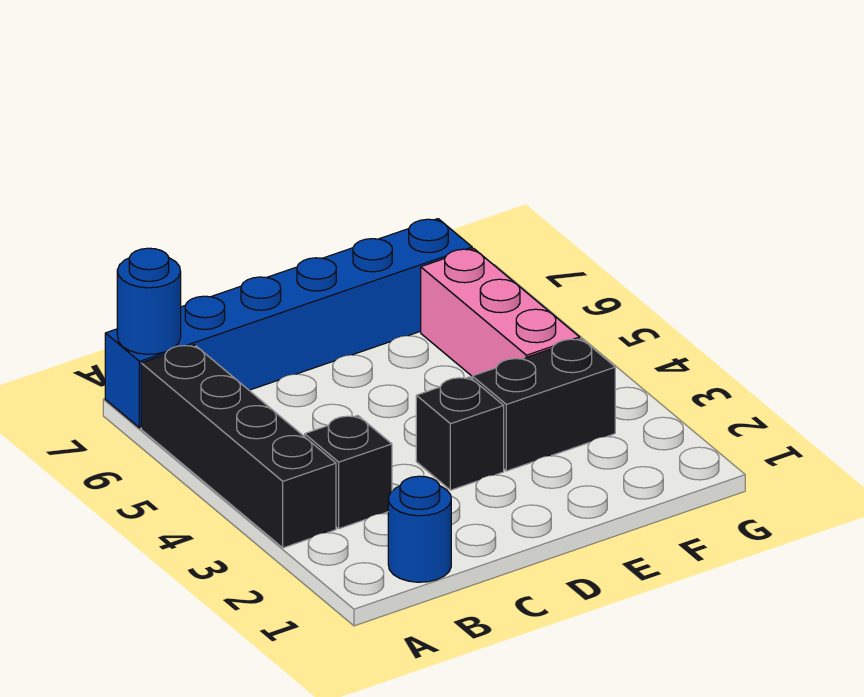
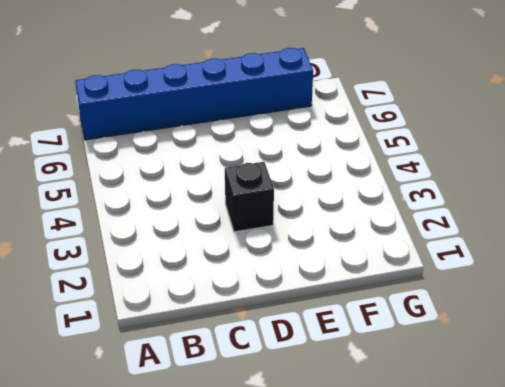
none -> black brick A3:A6 level 1
none -> blue round brick B1 level 1

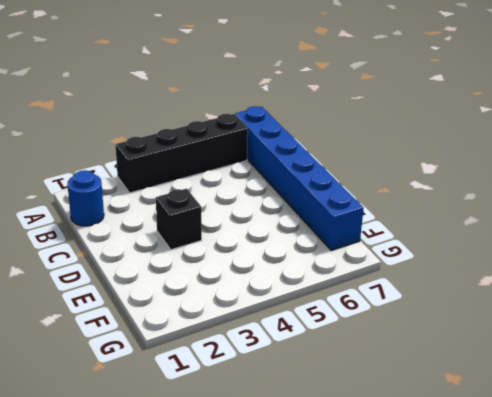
none -> black brick B3 level 1
none -> black brick E3:F3 level 1

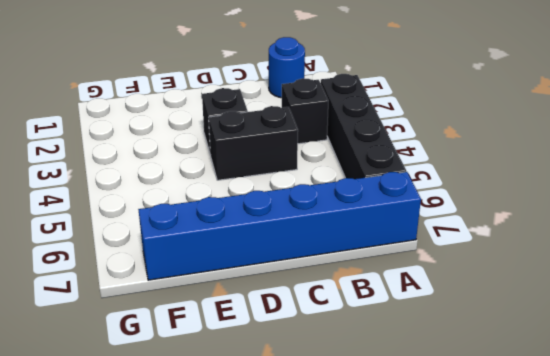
black brick C4:D4 level 1 -> black brick E3:F3 level 1
none -> pink brick F4:F6 level 1
none -> blue round brick A7 level 2

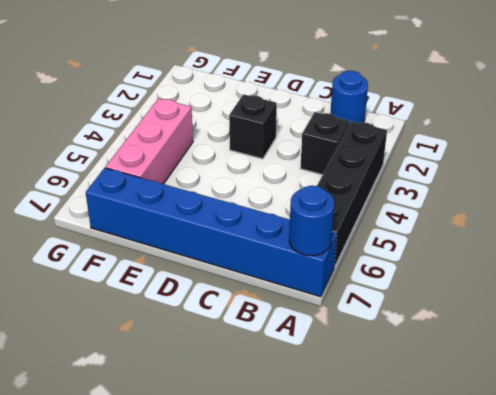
none -> black brick E3:F3 level 1

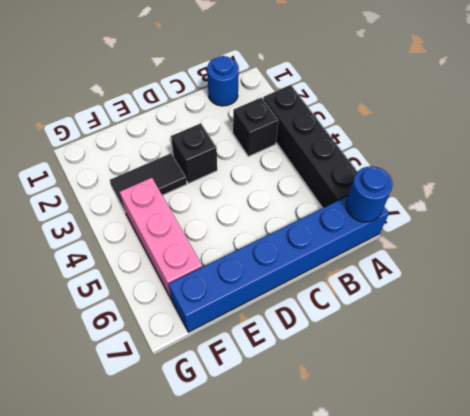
black tile E3:F3 level 1 -> black brick E3:F3 level 1

